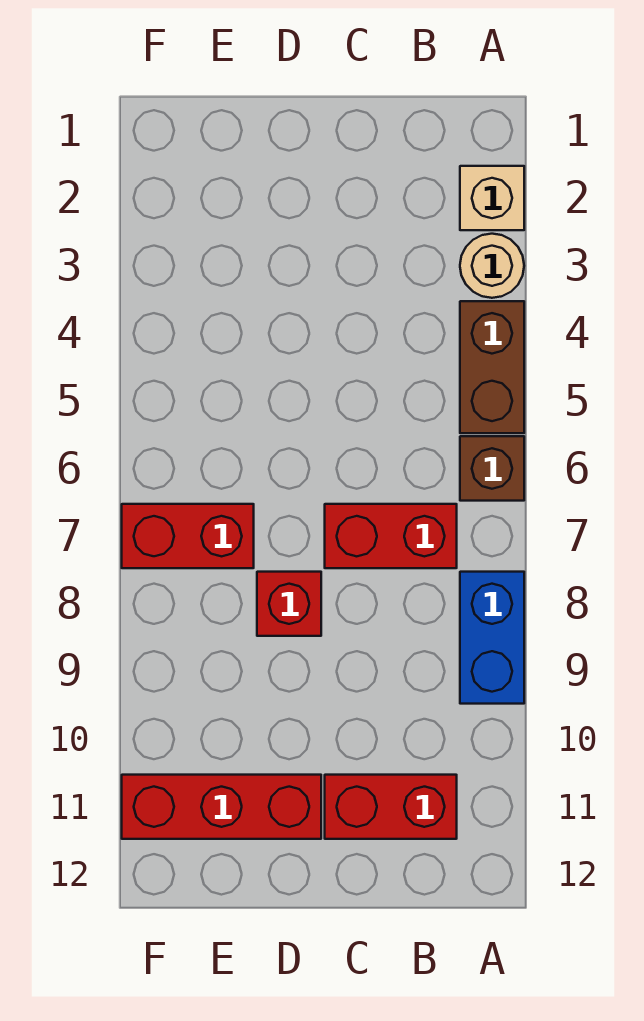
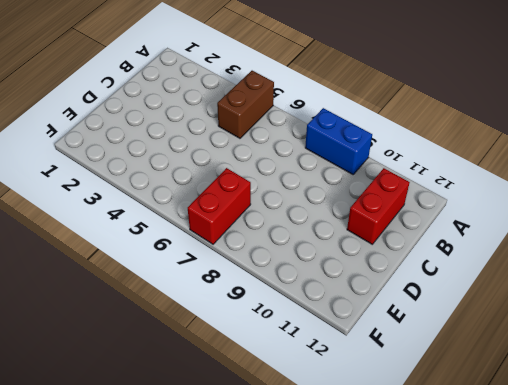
brown brick A5:B5 level 1 -> brown brick A4:A5 level 1
none -> tan brick A2 level 1
none -> tan round brick A3 level 1

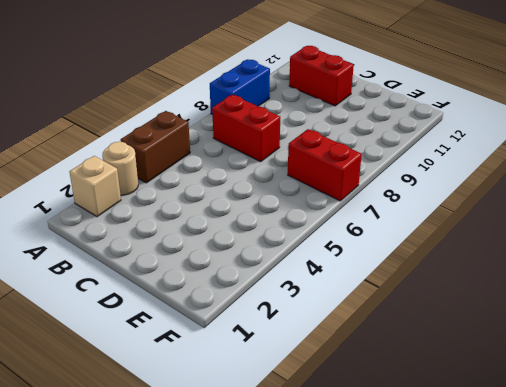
none -> brown brick A6 level 1
none -> red brick D8 level 1

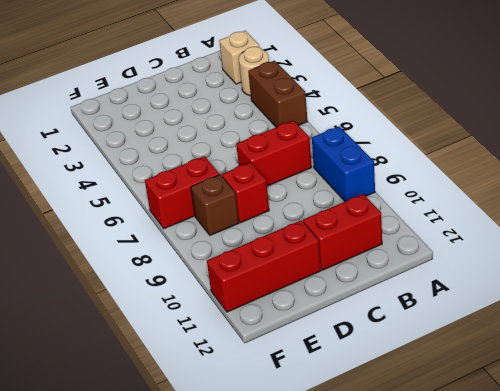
brown brick E8 level 1 -> brown brick A6 level 1

